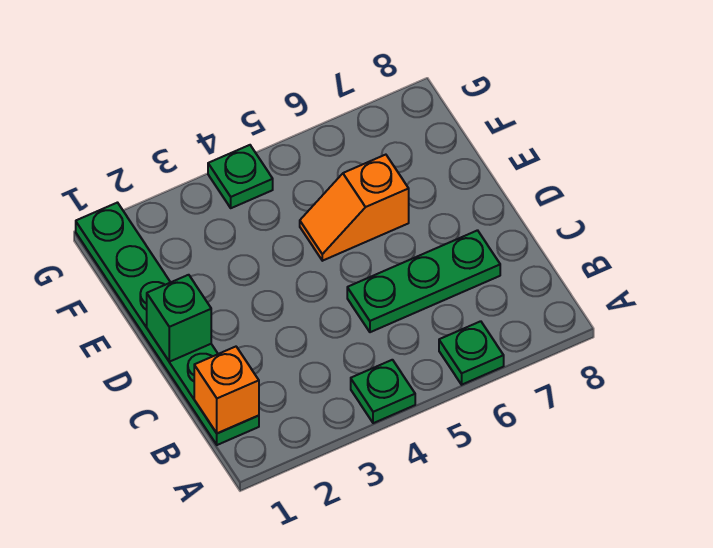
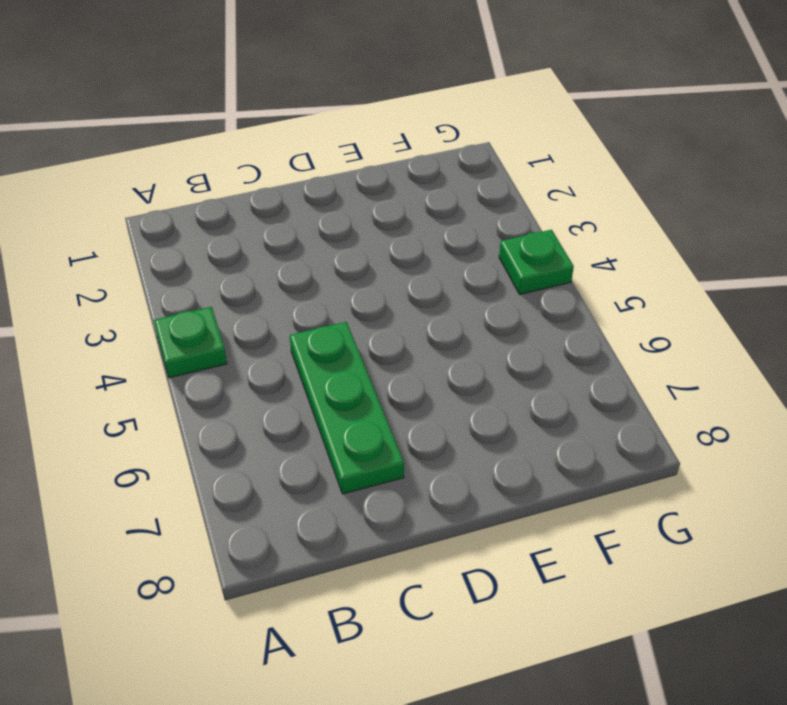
none -> green plate A6 level 1
none -> green plate B1:G1 level 1

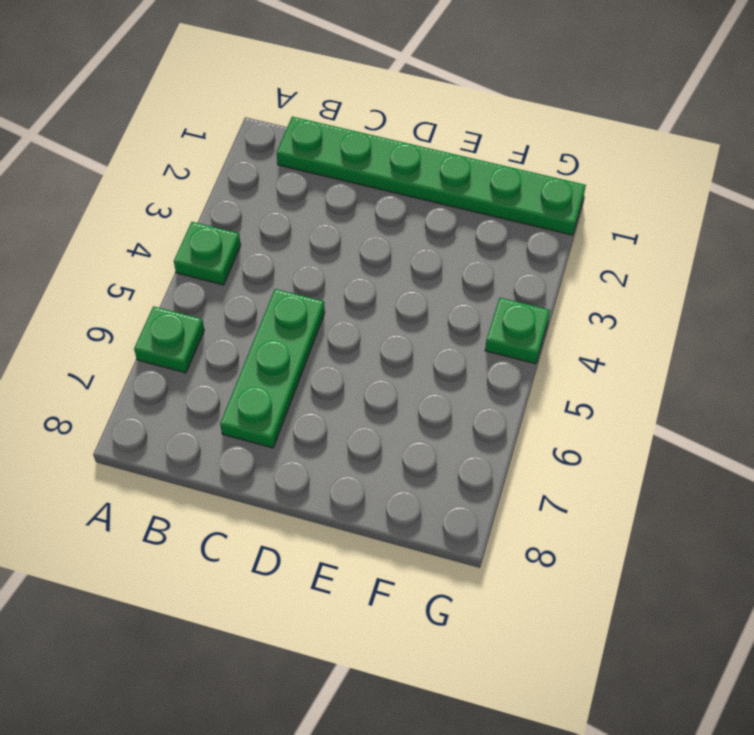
none -> orange slope E5:E6 level 1 top 6
none -> orange brick B1 level 2

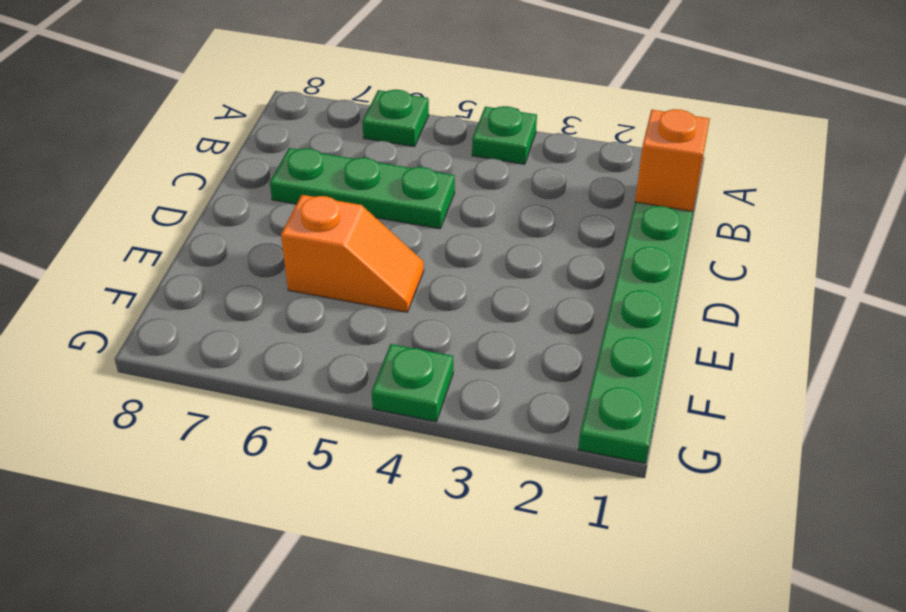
none -> green brick D1 level 2

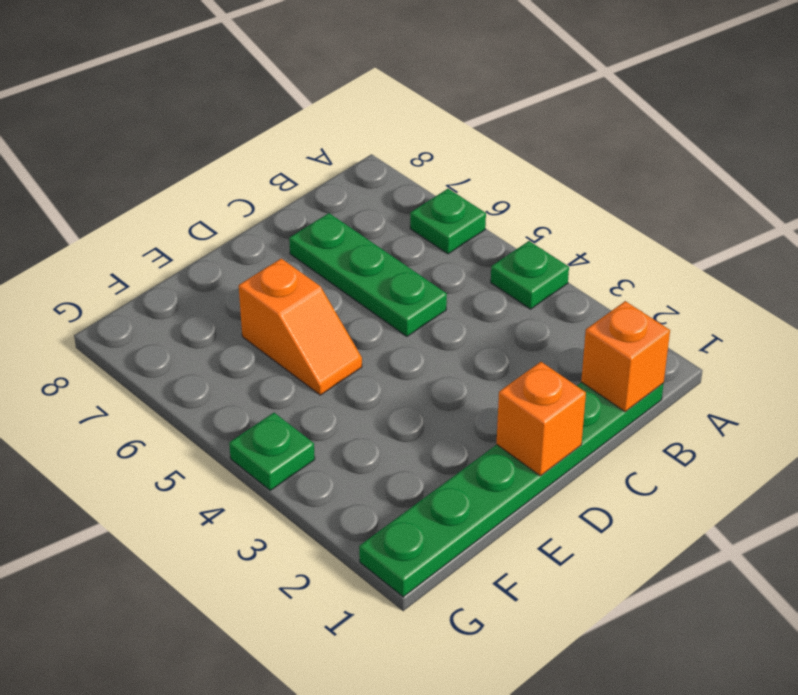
orange brick D1 level 2 -> green brick D1 level 2

